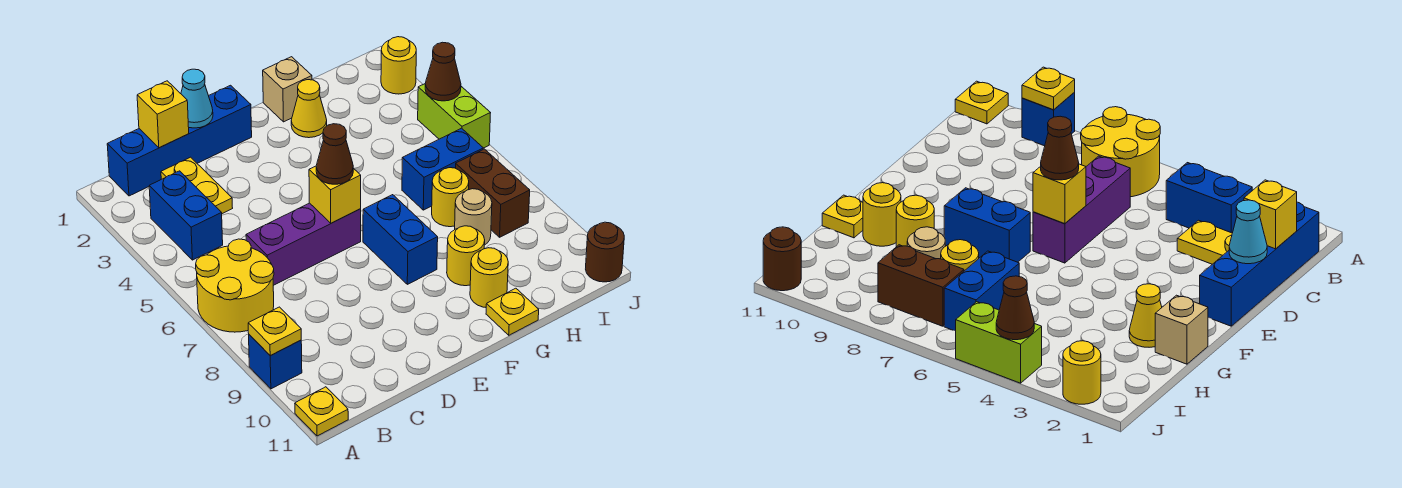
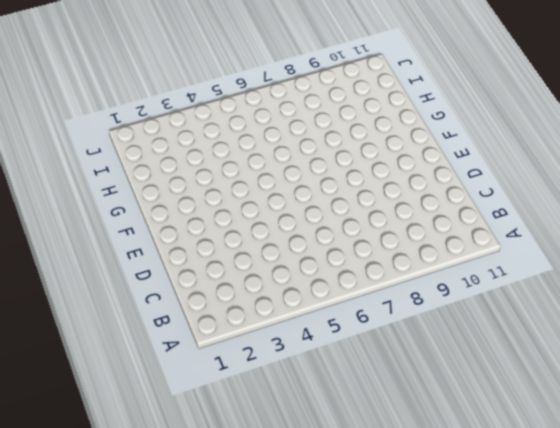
none -> yellow round brick A6:B7 level 1
none -> blue brick A9 level 1
none -> yellow plate A11 level 1

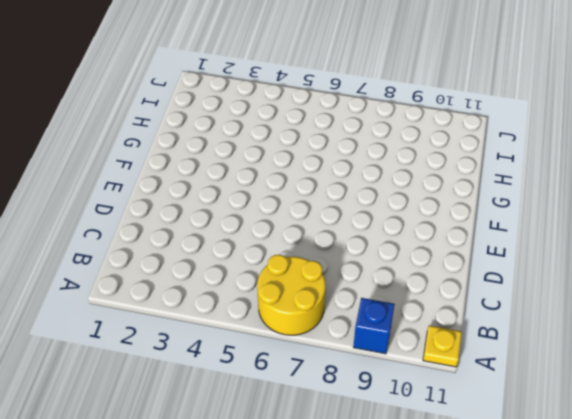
none -> blue brick B1:E1 level 1
none -> blue brick B3:B4 level 1
none -> yellow plate C2:C3 level 1

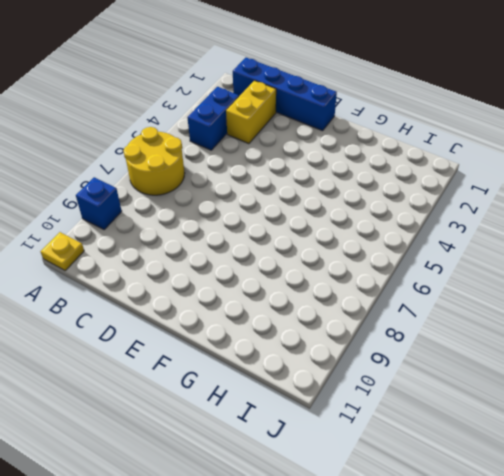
yellow brick C2:C3 level 1 -> yellow plate C2:C3 level 1
none -> purple brick C6:E6 level 1
none -> blue brick F7:F8 level 1
none -> tan brick G1 level 1

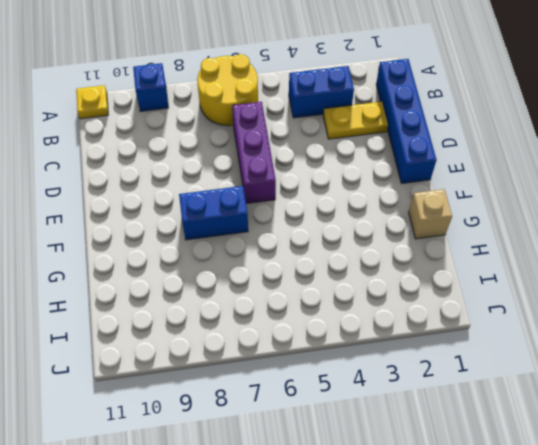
none -> yellow cone G2 level 1
none -> yellow round brick G9 level 1
none -> yellow round brick G10 level 1

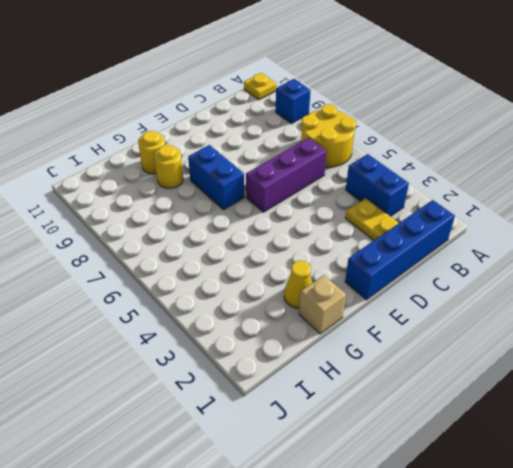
none -> yellow plate G11 level 1
none -> blue brick H6:I6 level 1
none -> yellow round brick H7 level 1

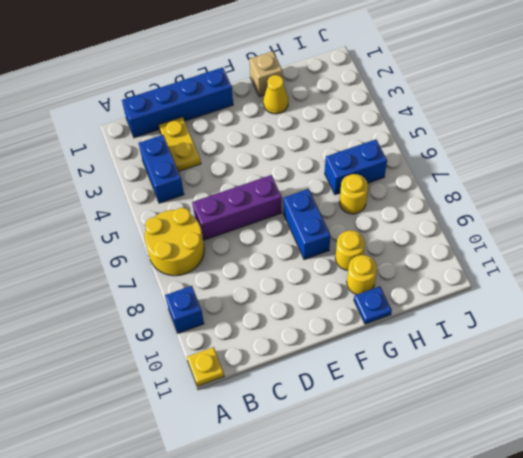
blue plate G11 level 1 -> yellow plate G11 level 1
none -> tan round brick H8 level 1
none -> brown brick I7:I8 level 1
none -> yellow round brick J2 level 1

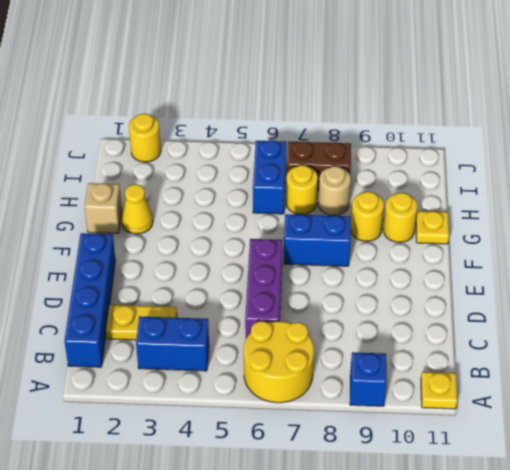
none -> lime brick J4:J5 level 1
none -> brown round brick J11 level 1
none -> yellow plate A9 level 2

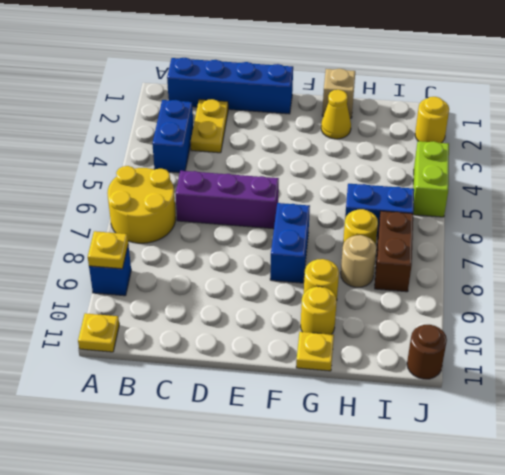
none -> yellow brick C1 level 2
none -> cyan cone D1 level 2
none -> yellow brick E6 level 2

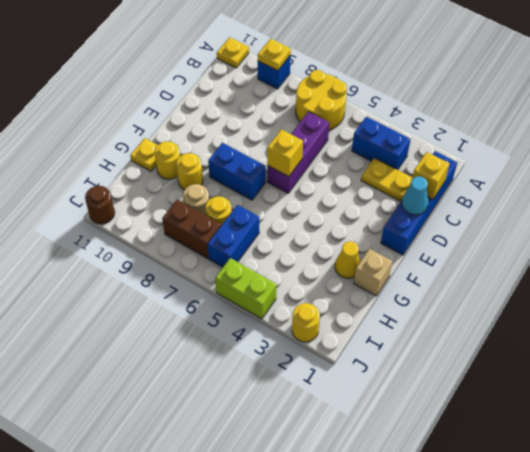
none -> brown cone J4 level 2
none -> brown cone E6 level 3

